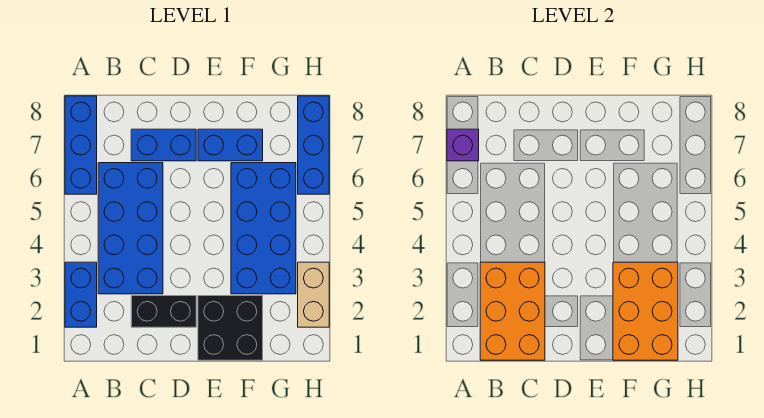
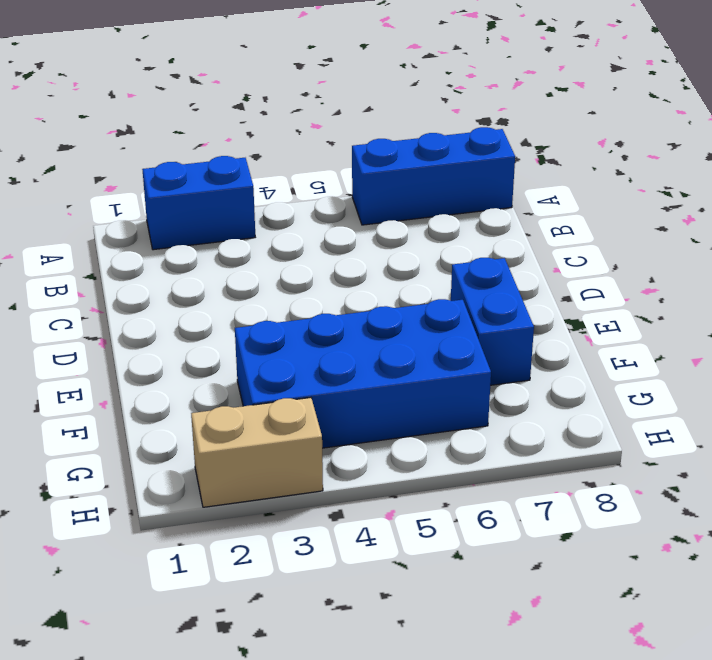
none -> blue brick B3:C6 level 1
none -> black brick C2:D2 level 1
none -> blue brick C7:D7 level 1

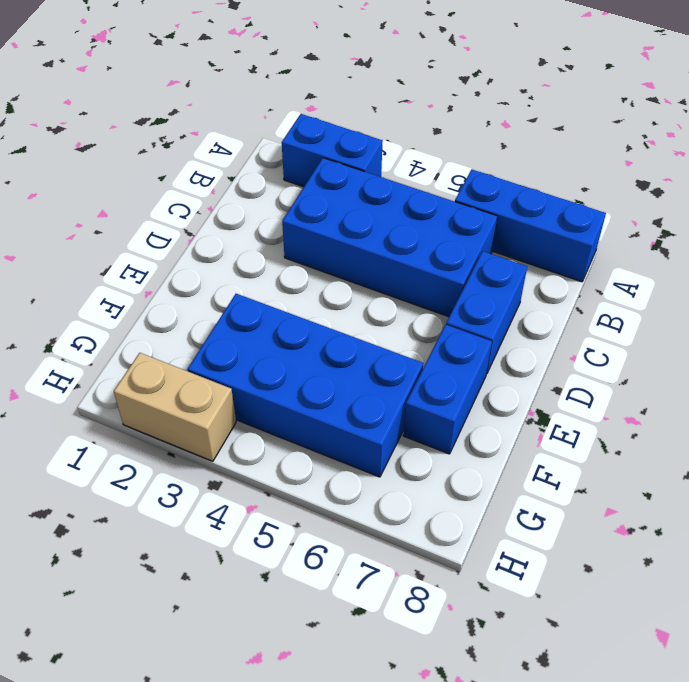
none -> black brick C2:D2 level 1
none -> black brick E1:F2 level 1
none -> blue brick H6:H8 level 1

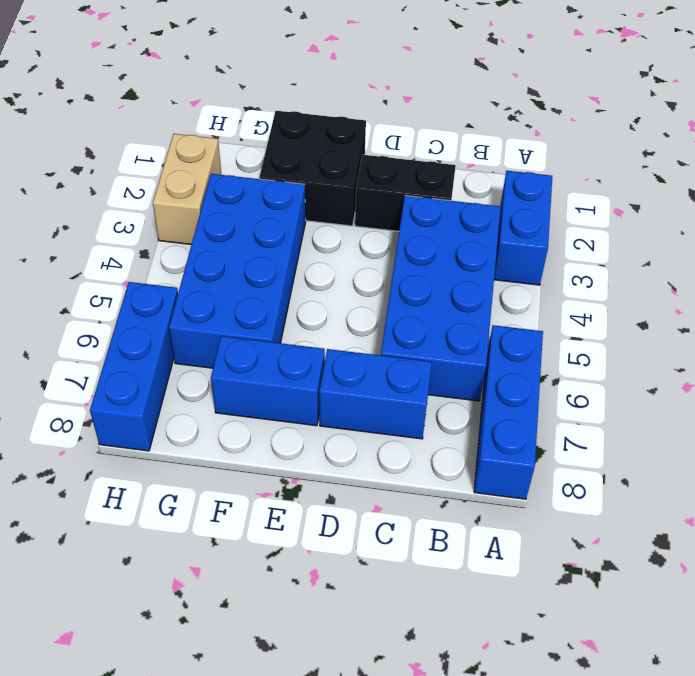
none -> purple brick A7 level 2
none -> orange brick B1:C3 level 2
none -> orange brick F1:G3 level 2

